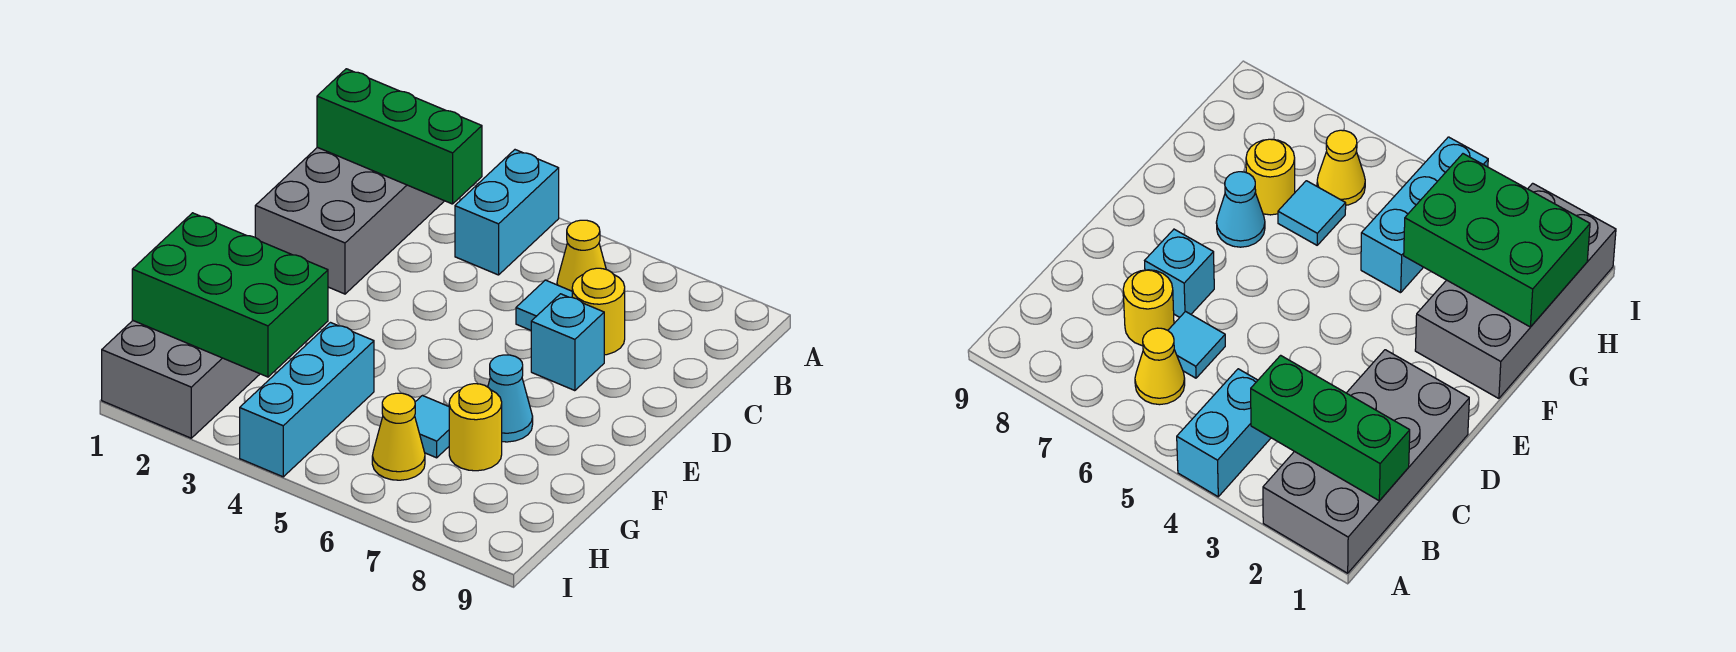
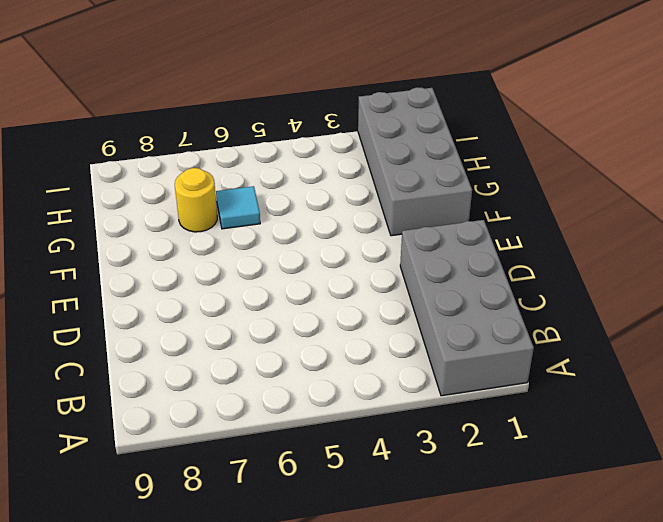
none -> cyan brick A4:B4 level 1
none -> yellow cone B6 level 1
none -> cyan tile C6 level 1

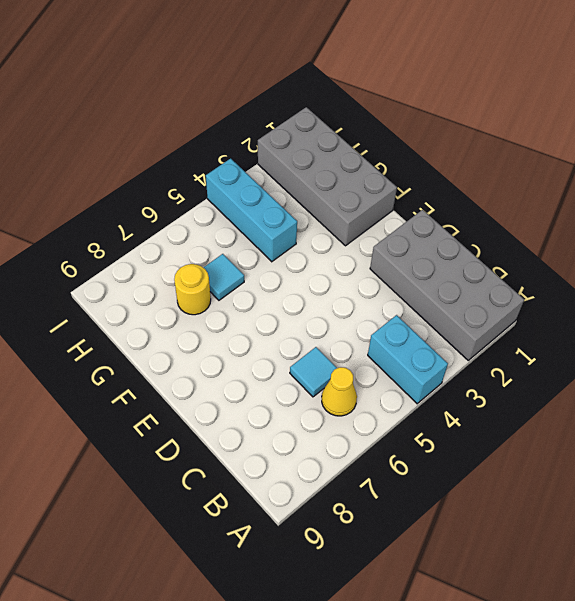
none -> yellow round brick C7 level 1
none -> cyan brick D7 level 1
none -> cyan cone F7 level 1

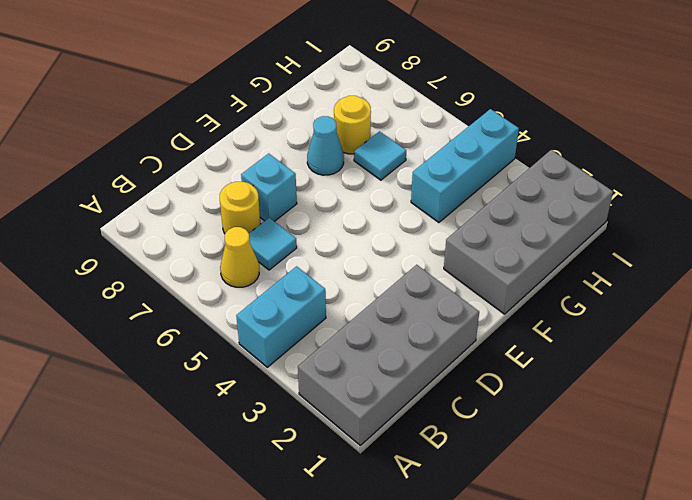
none -> yellow cone H6 level 1
none -> green brick B1:B3 level 2
none -> green brick G1:H3 level 2

